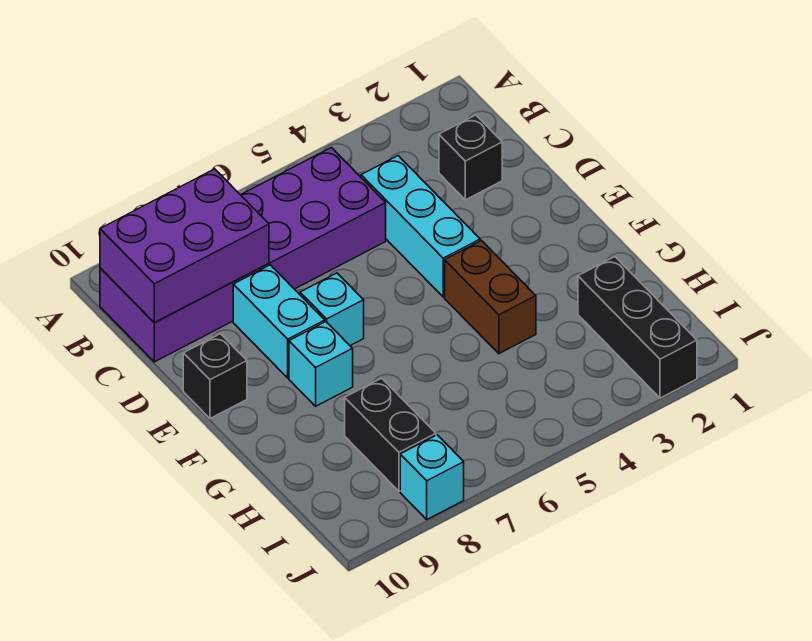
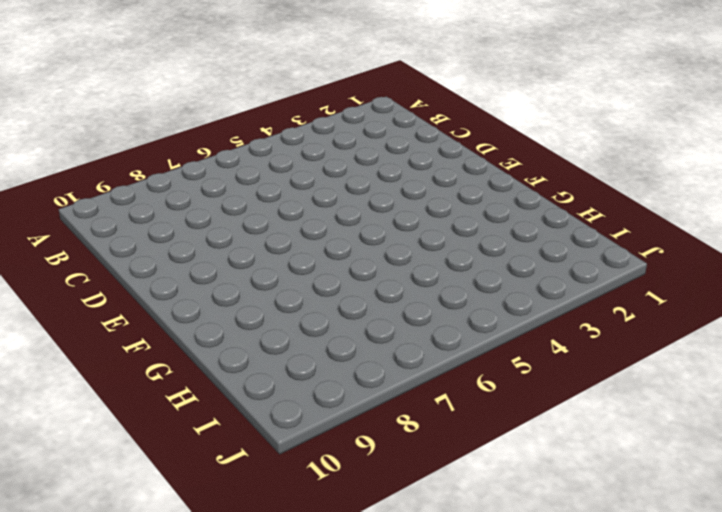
none -> purple brick B5:C10 level 1
none -> black brick C2 level 1
none -> cyan brick C4:E4 level 1

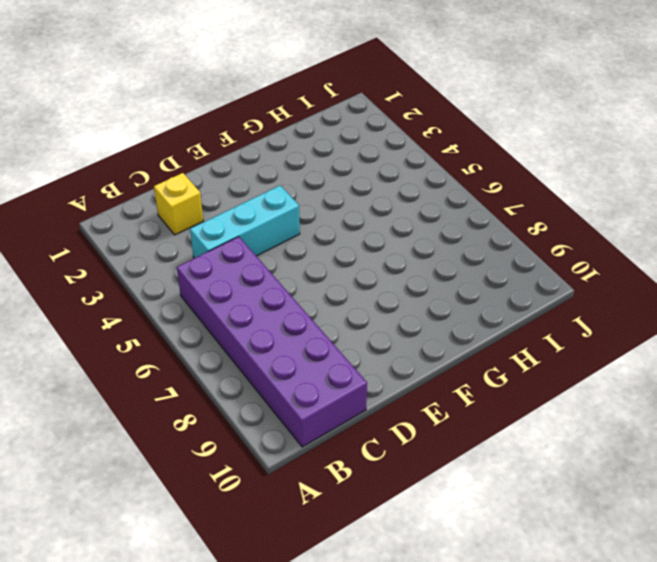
yellow brick C2 level 1 -> black brick C2 level 1
none -> cyan brick D8:E8 level 1
none -> cyan brick E7 level 1
none -> black brick E10 level 1

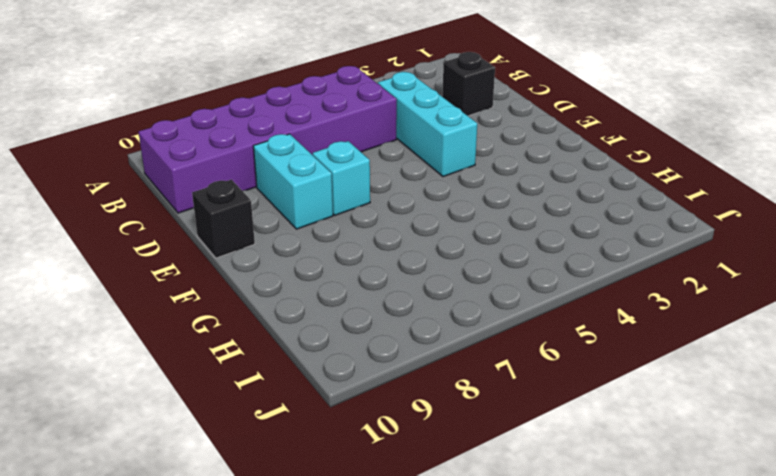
none -> brown brick F4:G4 level 1
none -> cyan brick F8 level 1
none -> black brick H2:J2 level 1

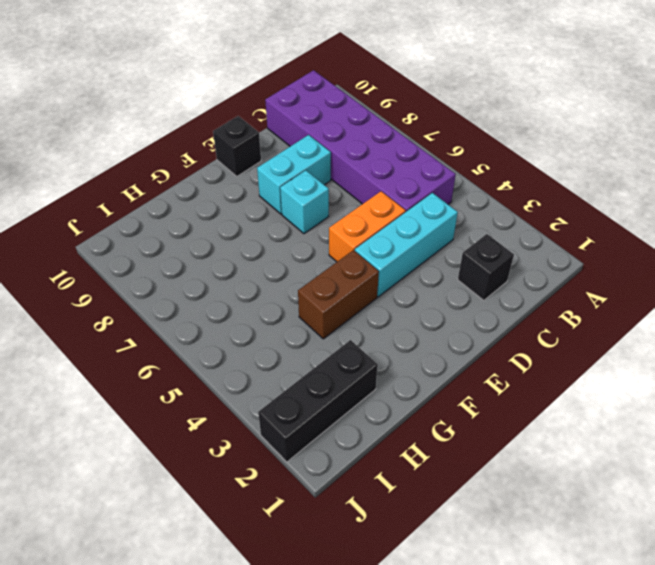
orange brick D5:E5 level 1 -> none
none -> cyan brick F8 level 1
none -> black brick H8:I8 level 1
none -> cyan brick J8 level 1

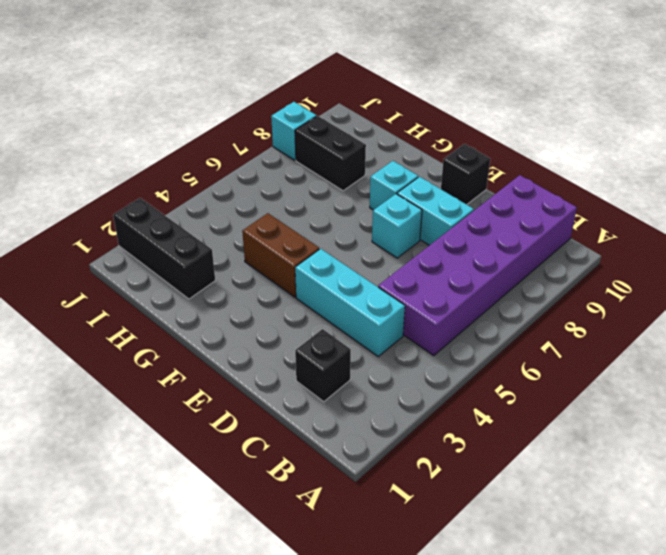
none -> purple brick B8:C10 level 2

